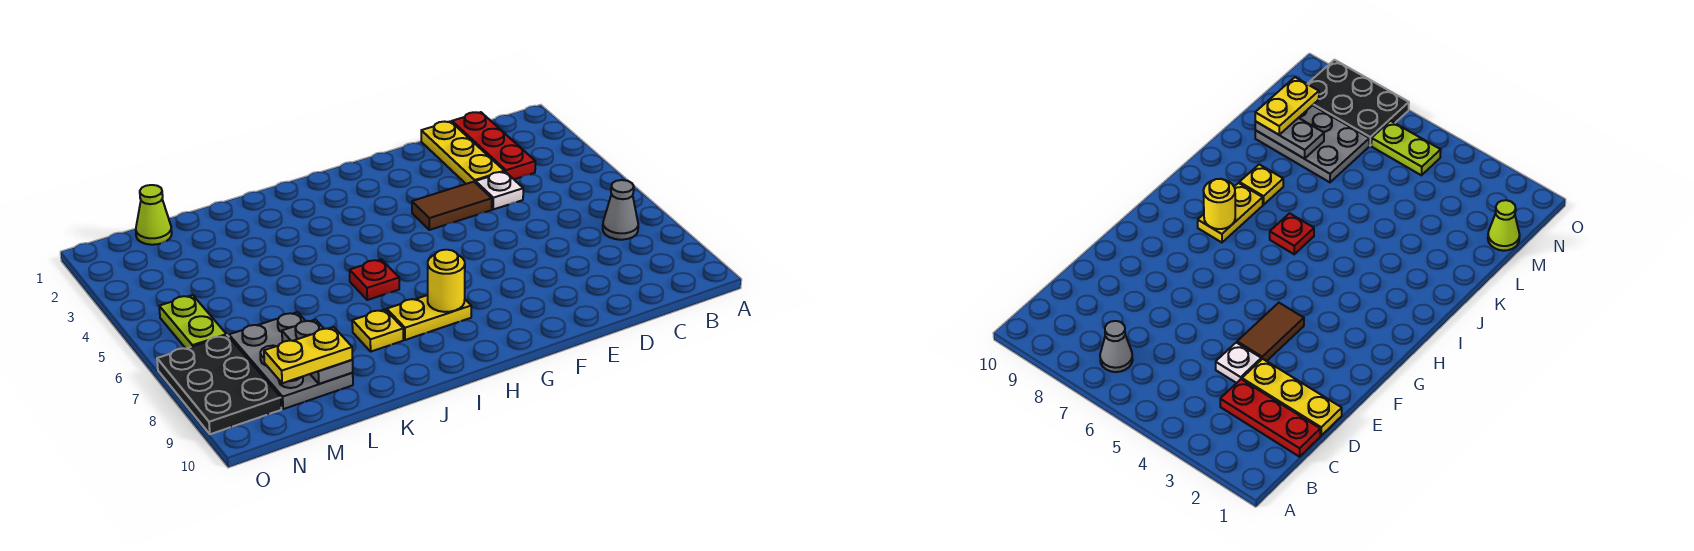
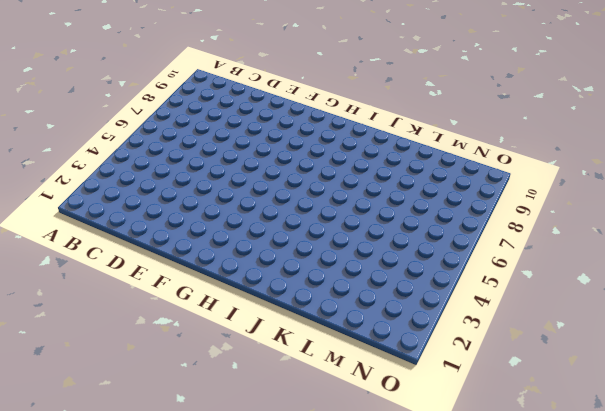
none -> grey cone B7 level 1
none -> red plate C1:C3 level 1
none -> yellow plate D1:D3 level 1

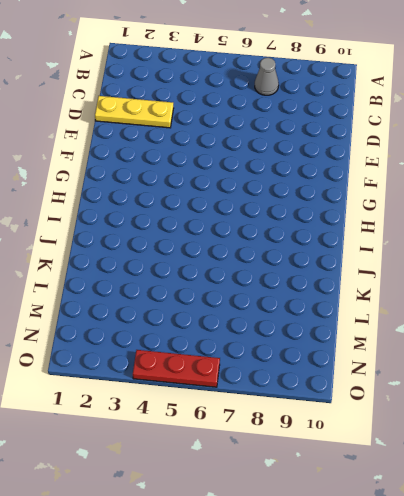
red plate O4:O6 level 1 -> red plate C1:C3 level 1
none -> white plate D4 level 1
none -> brown tile E4:F4 level 1
none -> yellow plate H8:I8 level 1

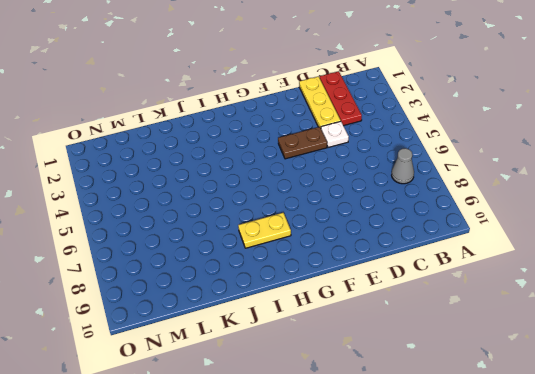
brown plate E4:F4 level 1 -> brown tile E4:F4 level 1
none -> red plate I6 level 1
none -> yellow plate J8 level 1
none -> grey plate L7:M9 level 1

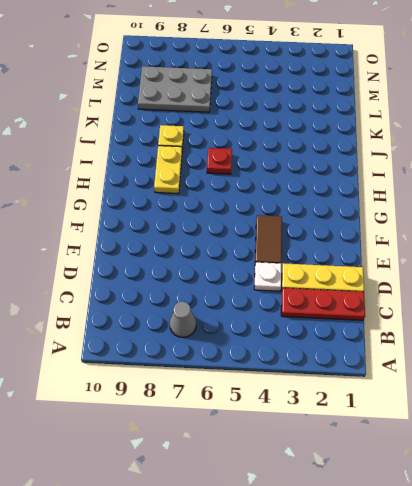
none -> lime cone M1 level 1
none -> lime plate N5:N6 level 1
none -> black plate N7:O9 level 1

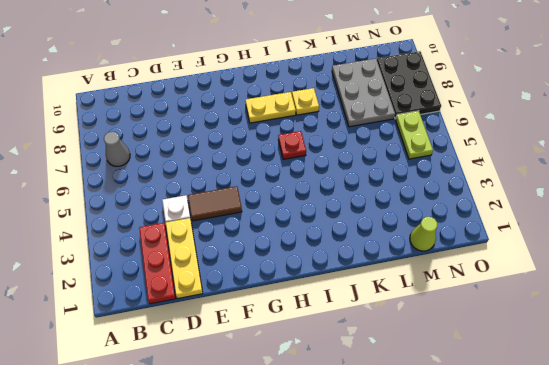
none -> yellow round brick H8 level 2
none -> grey plate L8:L9 level 2
none -> yellow plate L9:M9 level 3

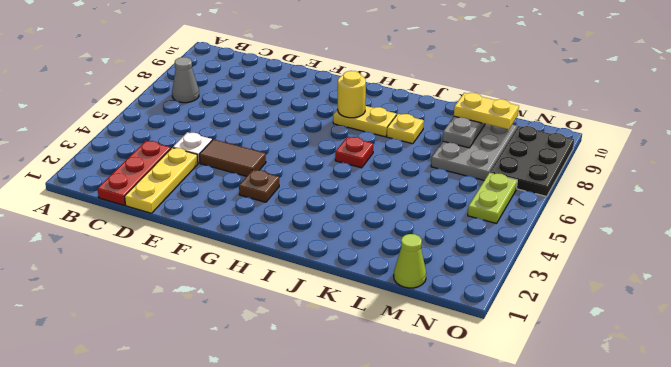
brown plate G3 level 1 -> none

